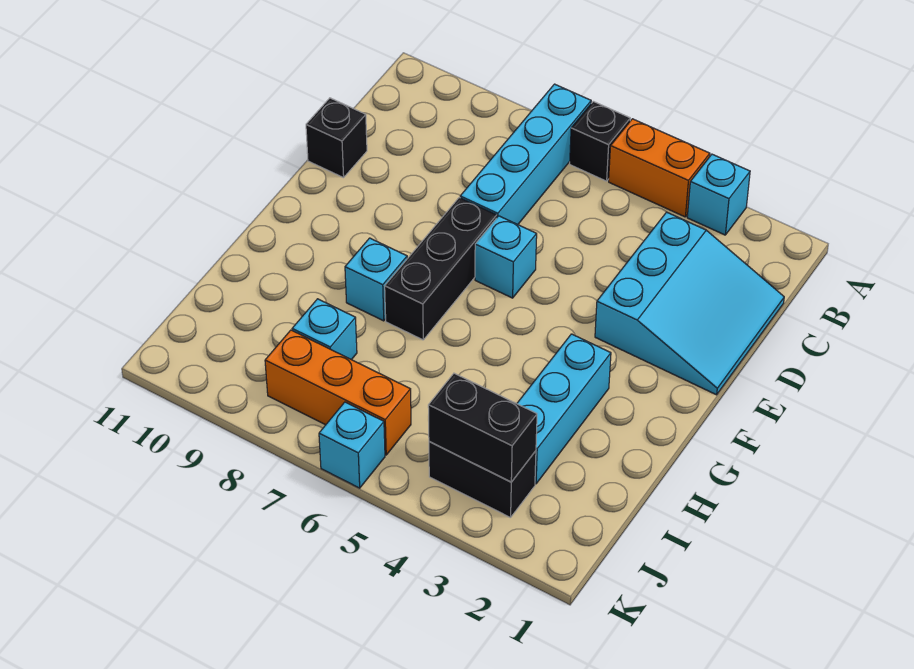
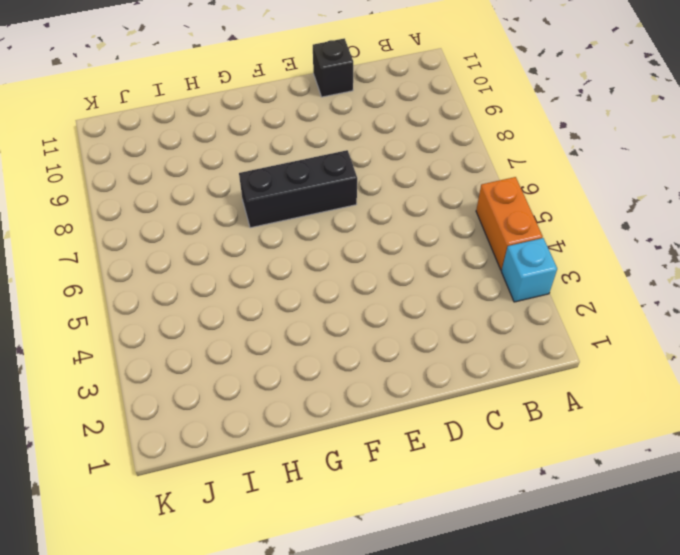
none -> black brick A6 level 1
none -> cyan brick A7:D7 level 1
none -> cyan slope C1:E3 level 1 top 3

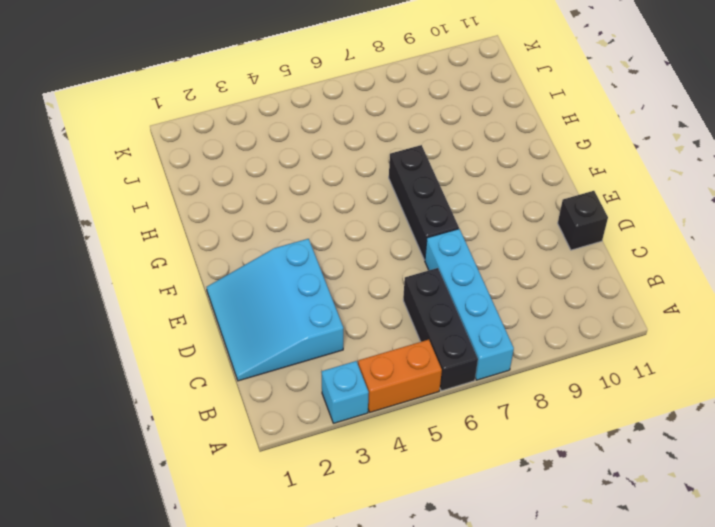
black brick A6:C6 level 1 -> black brick A6 level 1
none -> cyan brick E6 level 1
none -> cyan brick G3:I3 level 1
none -> cyan brick G8 level 1

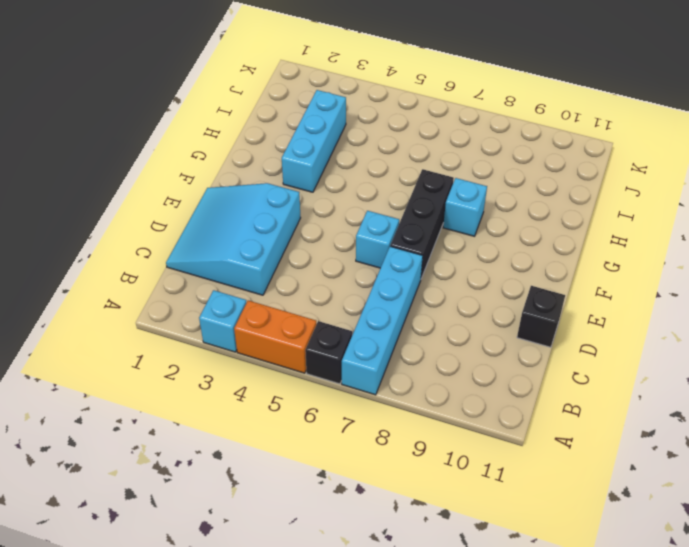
none -> cyan brick I8 level 1
none -> black brick J3:J4 level 1
none -> orange brick J6:J8 level 1

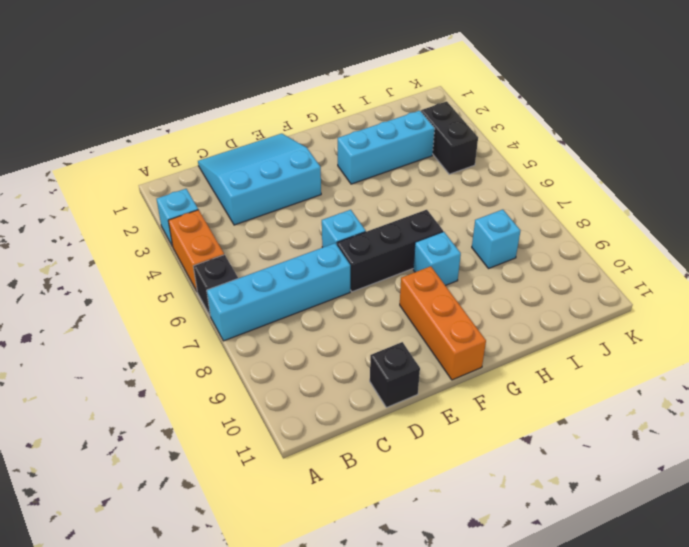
orange brick F9:F11 level 1 -> orange brick J6:J8 level 1
none -> cyan brick K6 level 1
none -> black brick J3:J4 level 2

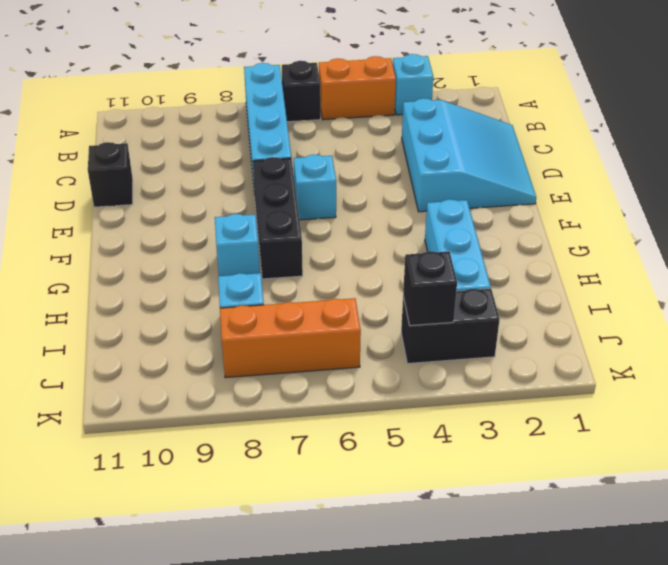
black brick J4 level 2 -> black brick J3:J4 level 2
none -> cyan brick K6 level 1

